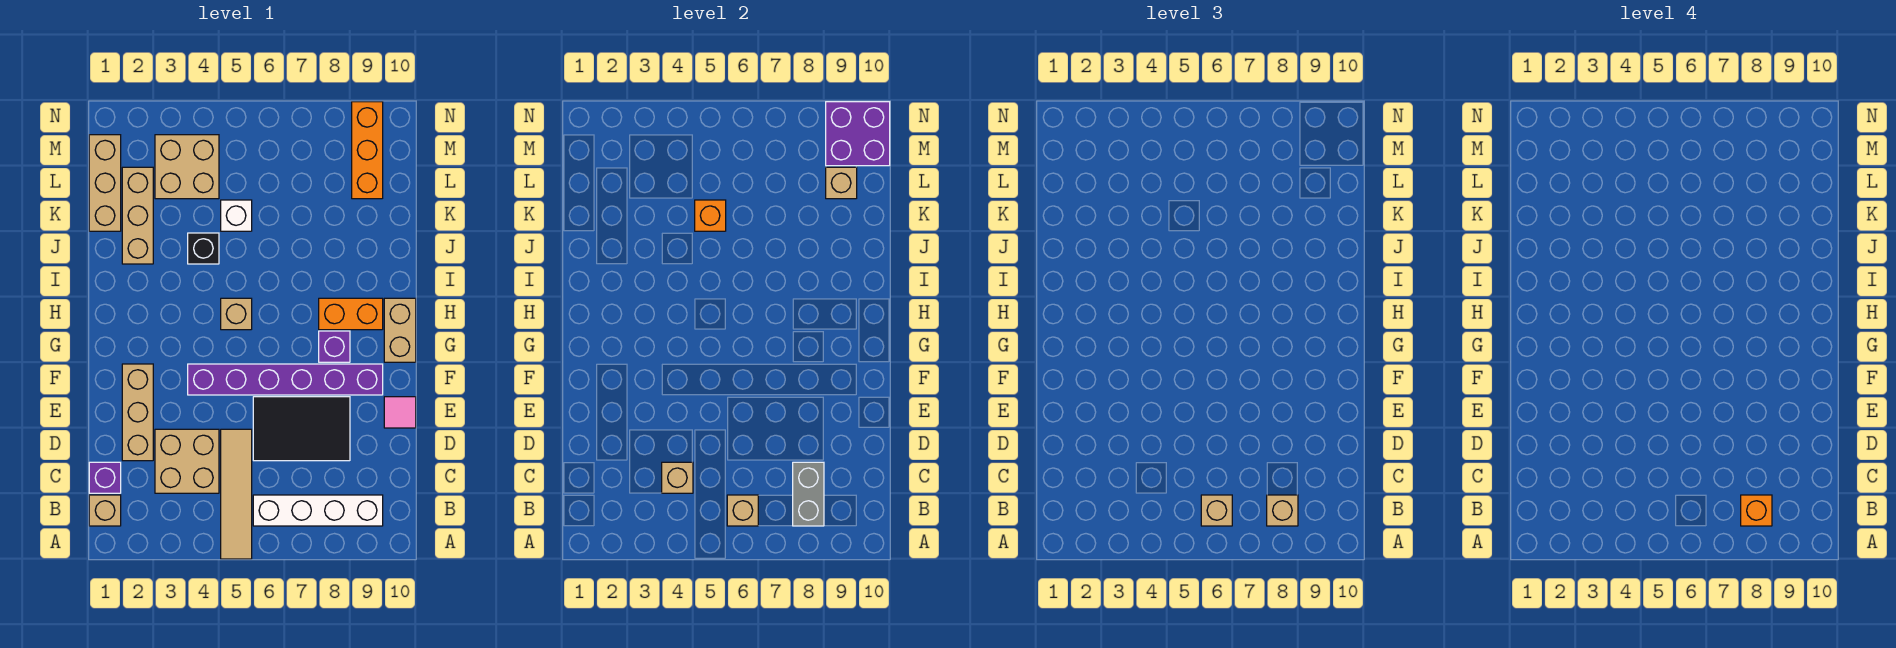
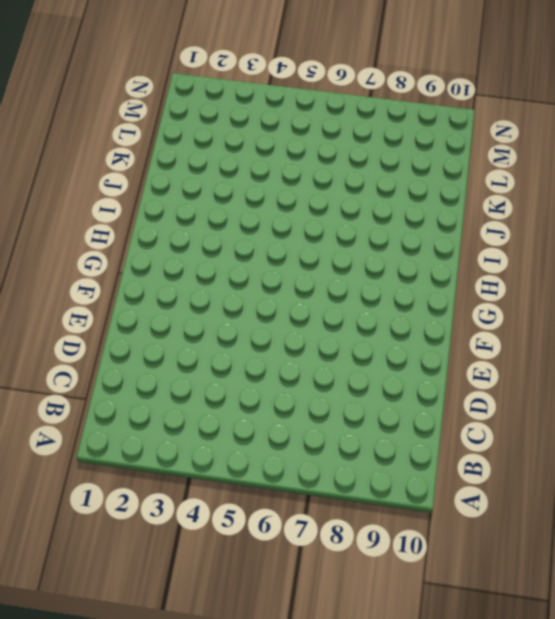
none -> tan tile A5:D5 level 1
none -> tan brick B1 level 1
none -> white brick B6:B9 level 1

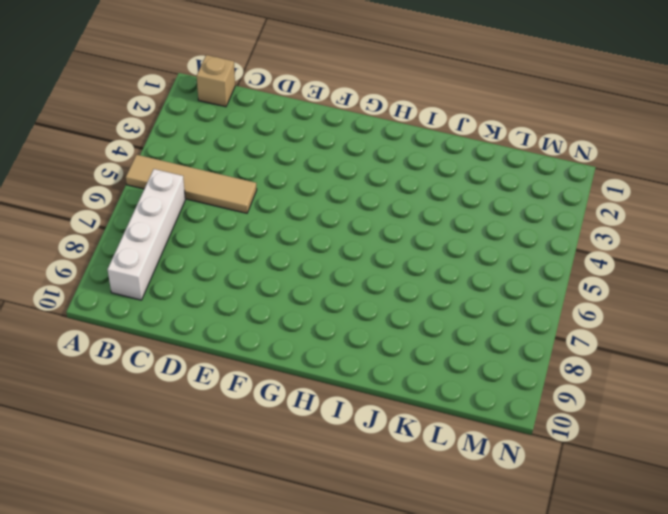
none -> purple brick C1 level 1
none -> tan brick C3:D4 level 1
none -> tan brick D2:F2 level 1

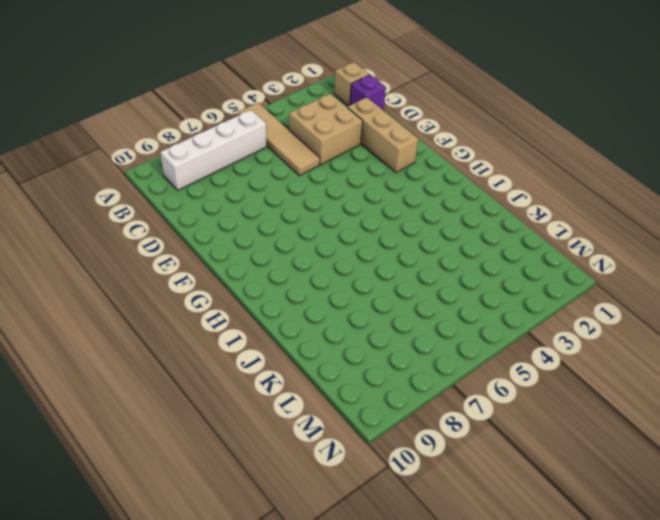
none -> black tile D6:E8 level 1
none -> pink tile E10 level 1
none -> purple brick F4:F9 level 1

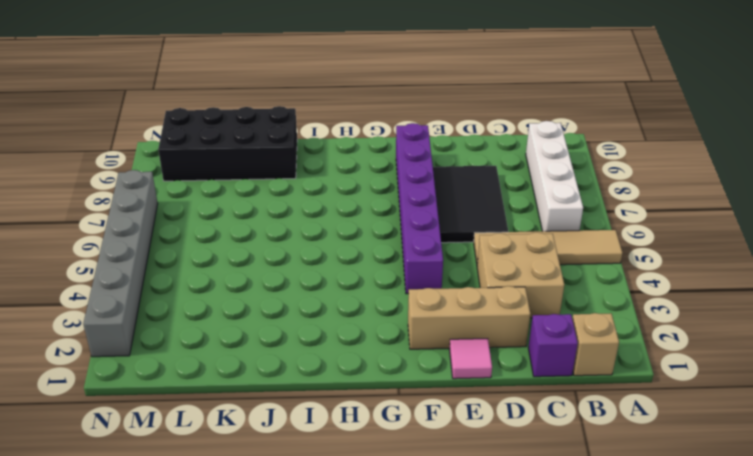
pink tile E1 level 1 -> pink tile E10 level 1
black brick J9:M10 level 1 -> orange brick L9:N9 level 1
grey brick N2:N7 level 1 -> none
none -> purple brick G8 level 1
none -> tan brick G10:H10 level 1
none -> tan brick H5 level 1

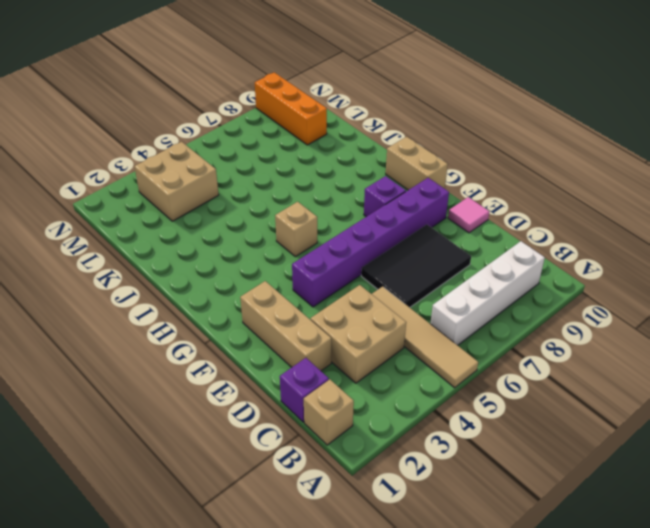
none -> orange brick H8:H9 level 1
none -> tan brick J2:L2 level 1
none -> black brick J4 level 1

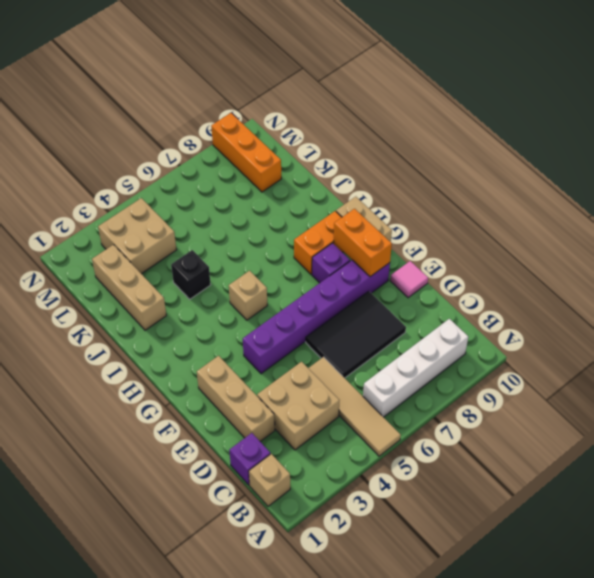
orange brick F9:G9 level 2 -> none
none -> tan brick K1:M1 level 1
none -> white brick K5 level 1
none -> tan brick B6 level 2

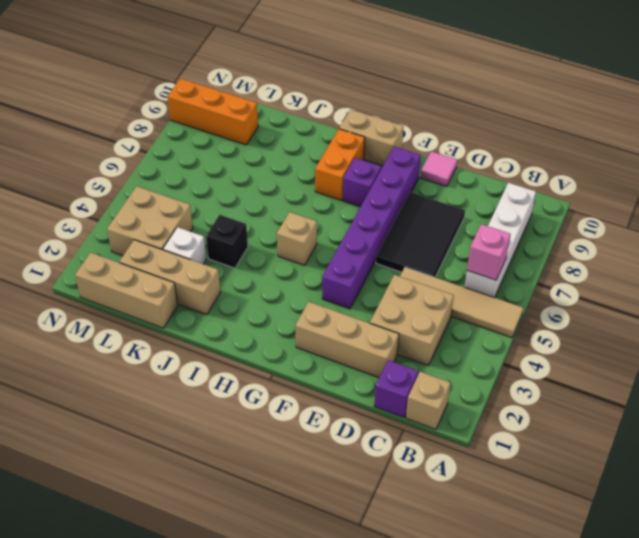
pink brick B6 level 2 -> tan brick B6 level 2
white brick K3 level 1 -> white brick K5 level 1
none -> grey brick B8:C8 level 2
none -> tan brick C4 level 2
none -> orange brick K5 level 2

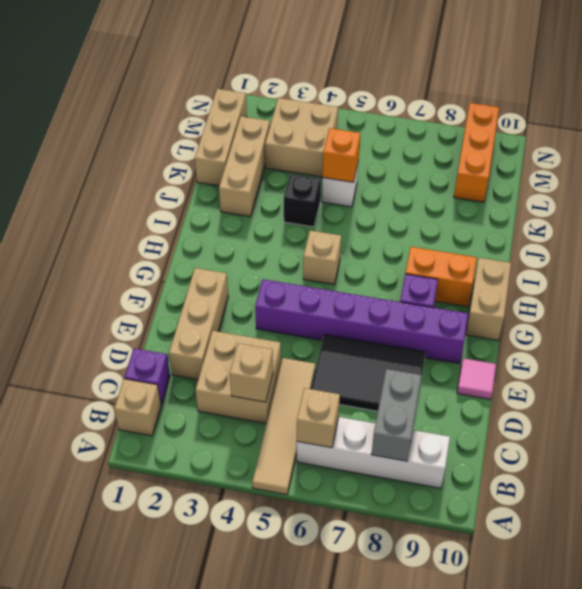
none -> tan brick L9 level 2
none -> purple brick M9:N10 level 2
none -> tan brick B6 level 3

